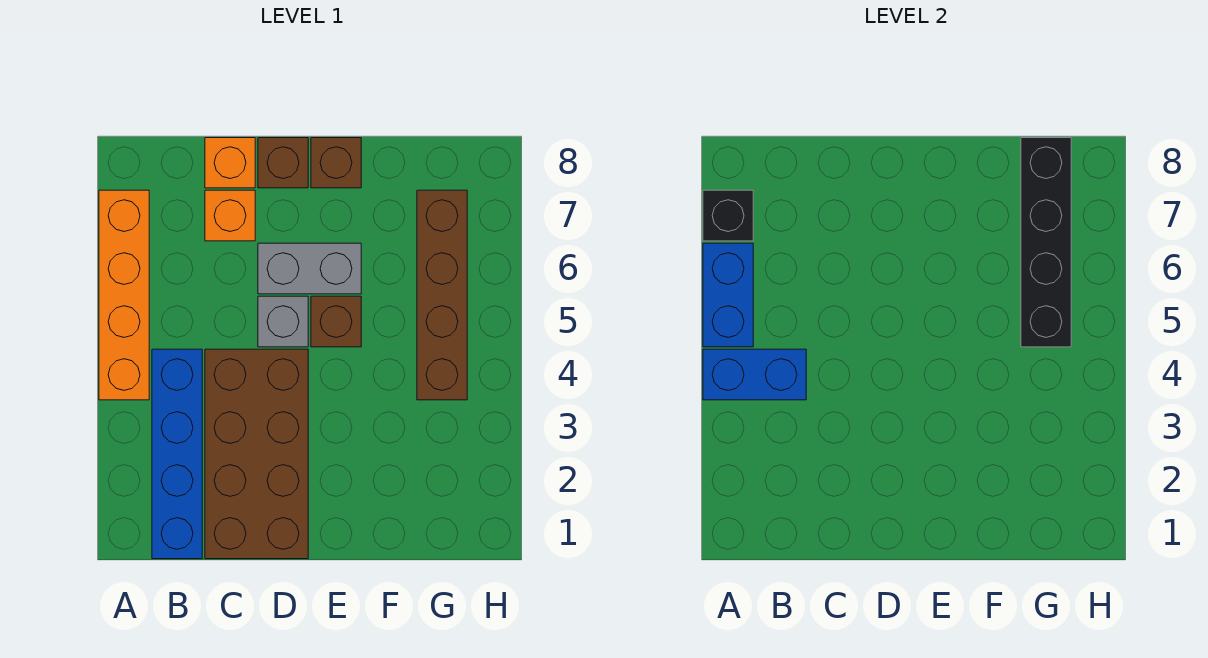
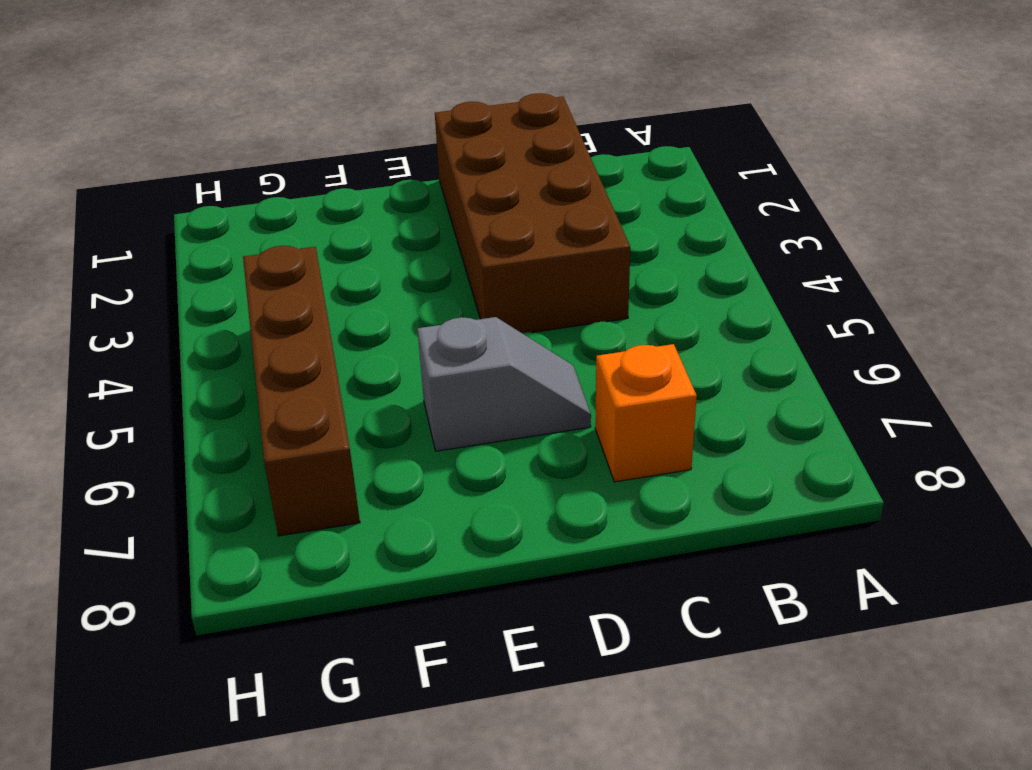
grey slope D6:E6 level 1 top E -> grey brick D6:E6 level 1
none -> orange brick A4:A7 level 1
none -> blue brick B1:B4 level 1
none -> orange brick C8 level 1

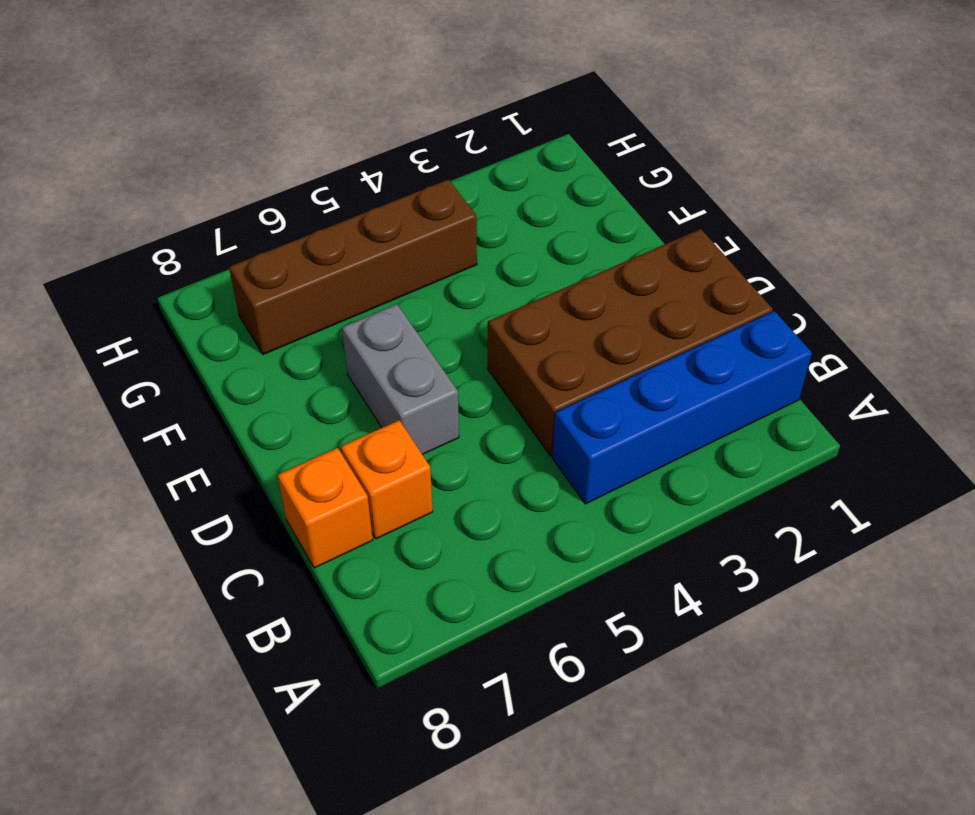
none -> orange brick A4:A7 level 1
none -> grey brick D5 level 1
none -> brown brick D8 level 1

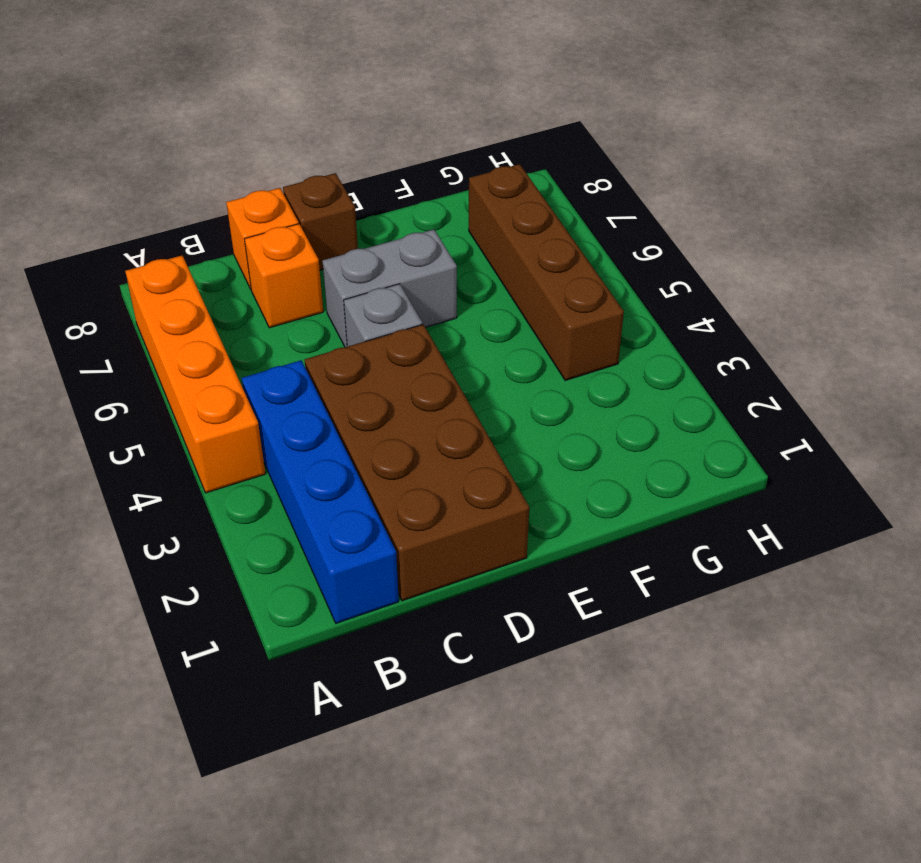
none -> brown brick E5 level 1
none -> brown brick E8 level 1
none -> blue brick A4:B4 level 2

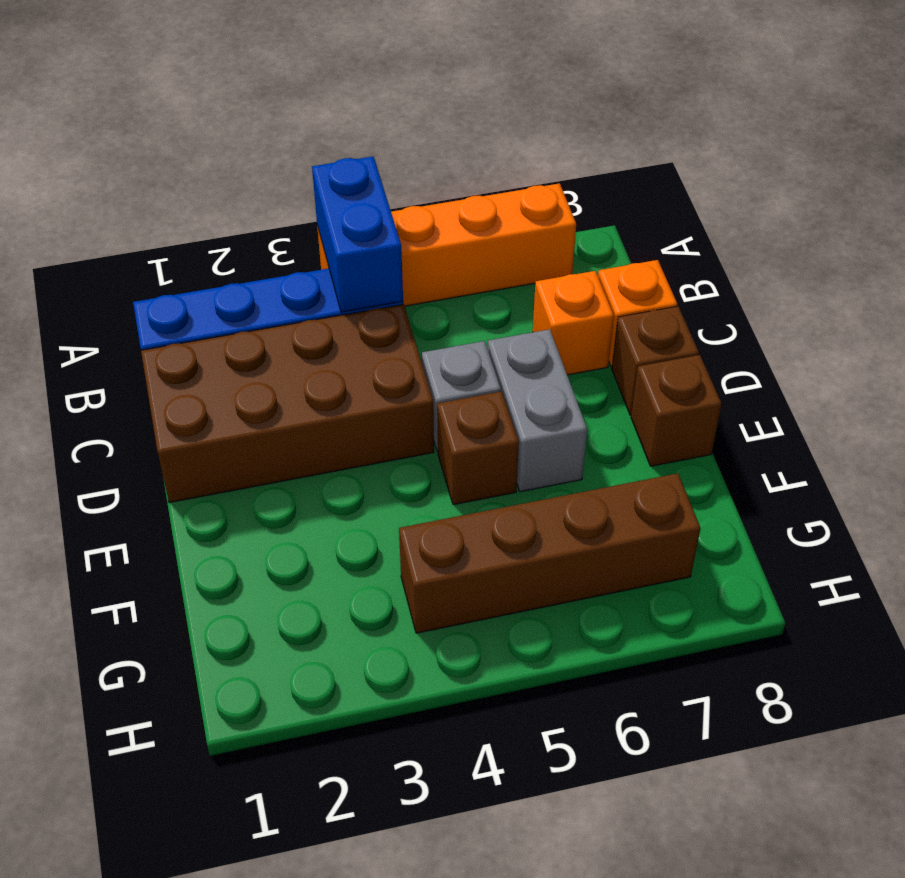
none -> blue brick A5:A6 level 2
none -> black brick A7 level 2
none -> black brick G5:G8 level 2

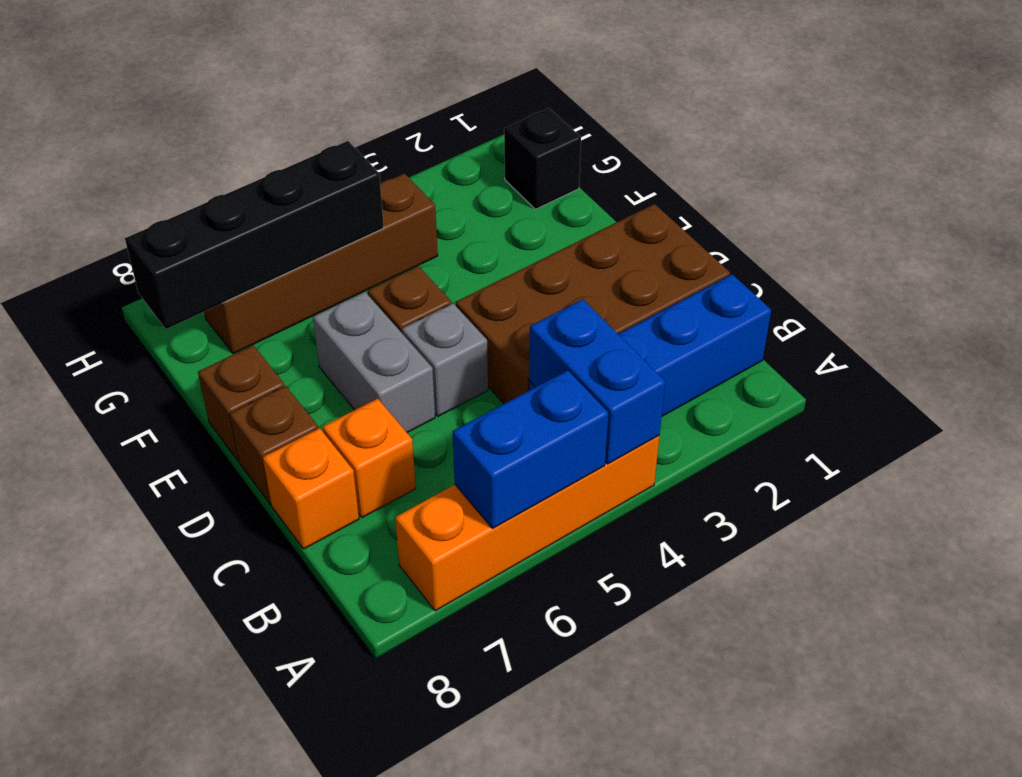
black brick G1 level 1 -> black brick A7 level 2

